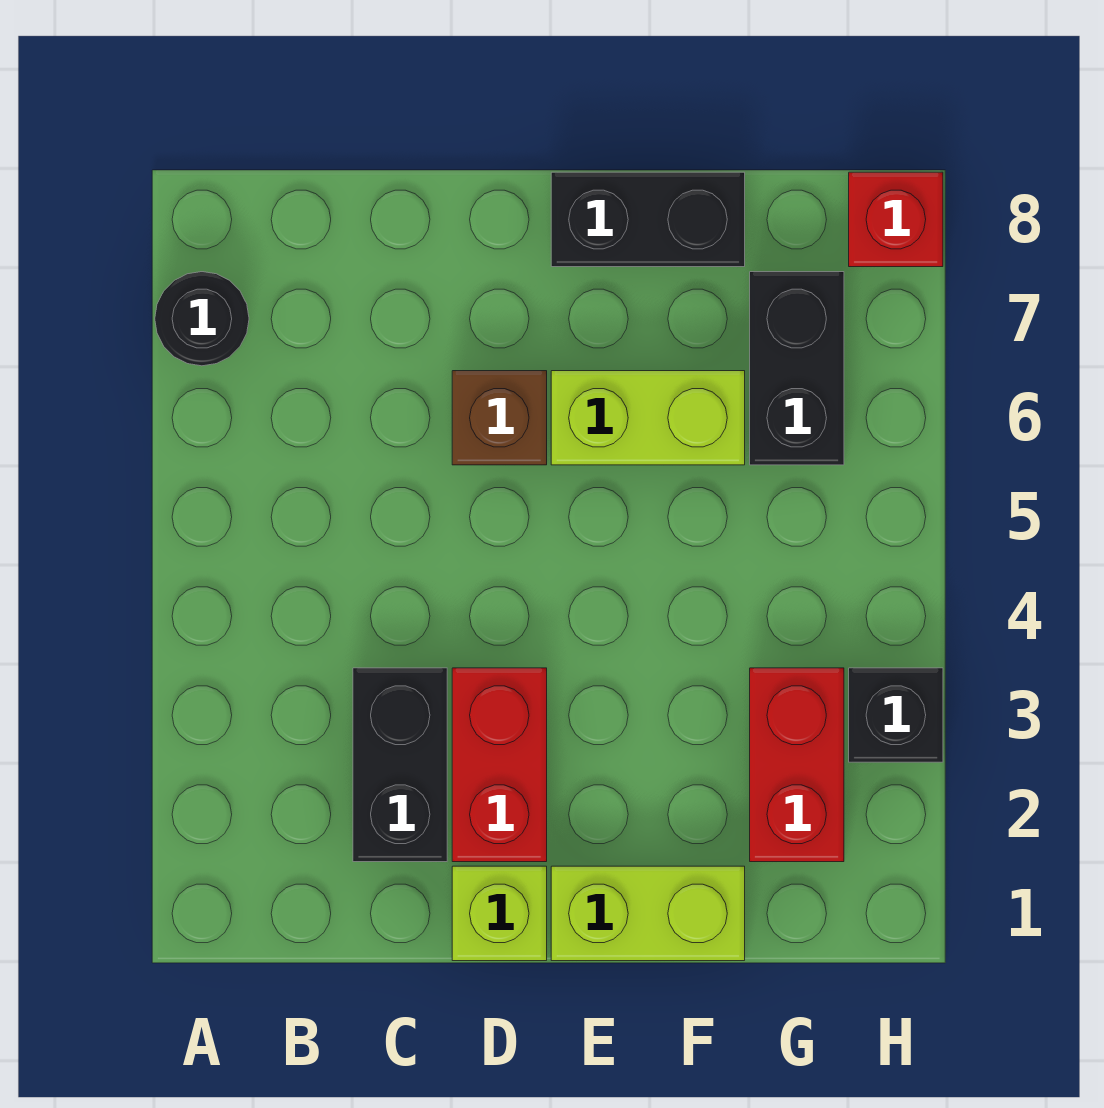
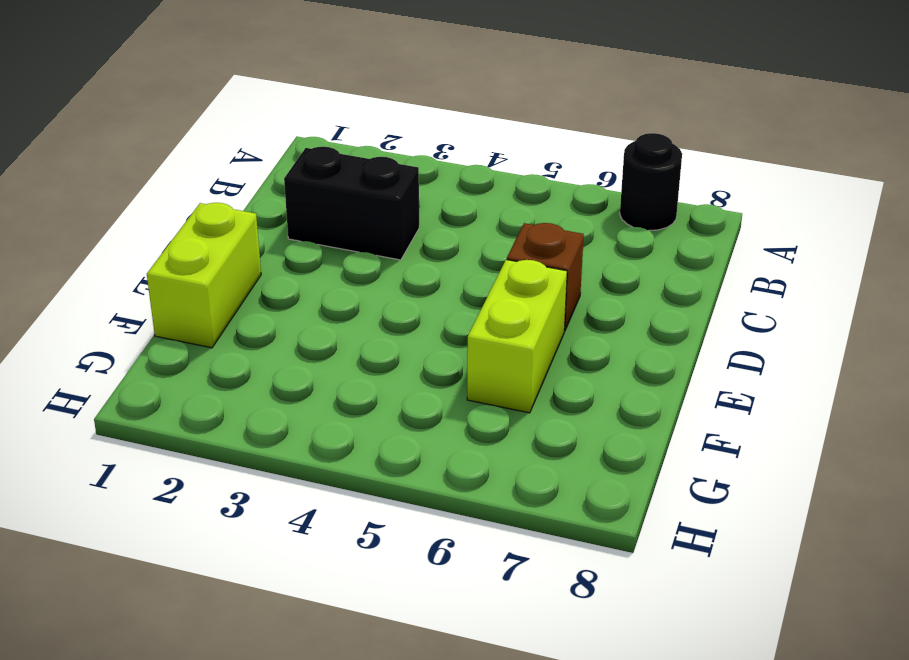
none -> lime brick D1 level 1
none -> red brick D2:D3 level 1
none -> black brick E8:F8 level 1

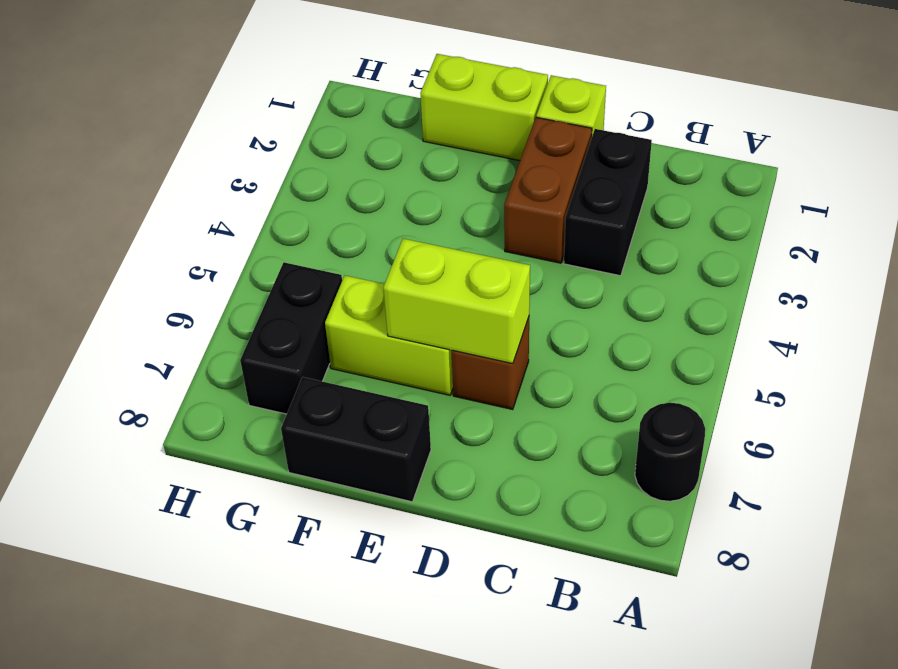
brown brick D2:D3 level 1 -> red brick D2:D3 level 1
lime brick D6:E6 level 2 -> none
none -> red brick G2:G3 level 1
none -> black brick H3 level 1
none -> red brick H8 level 1

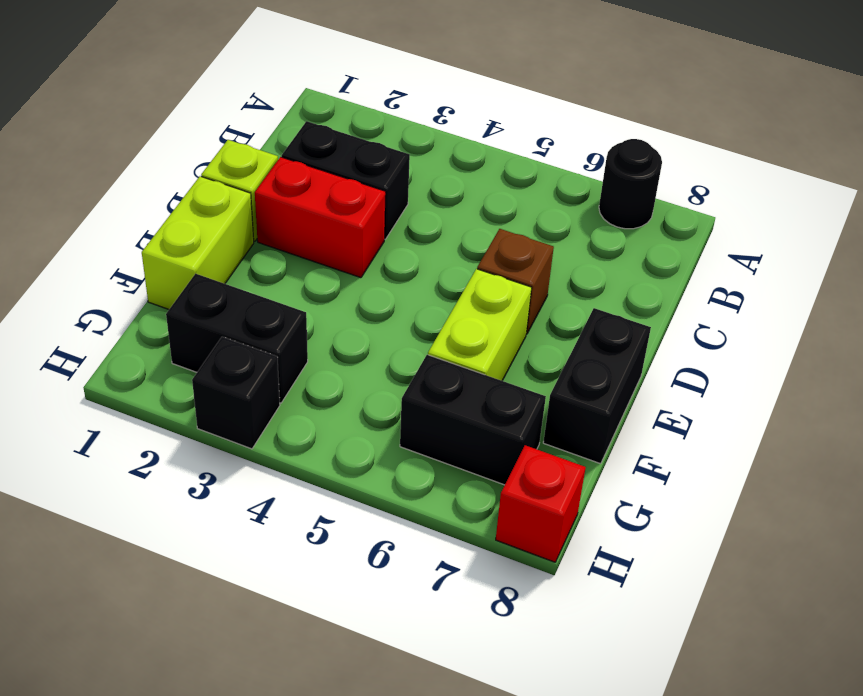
black brick G2:G3 level 1 -> red brick G2:G3 level 1

